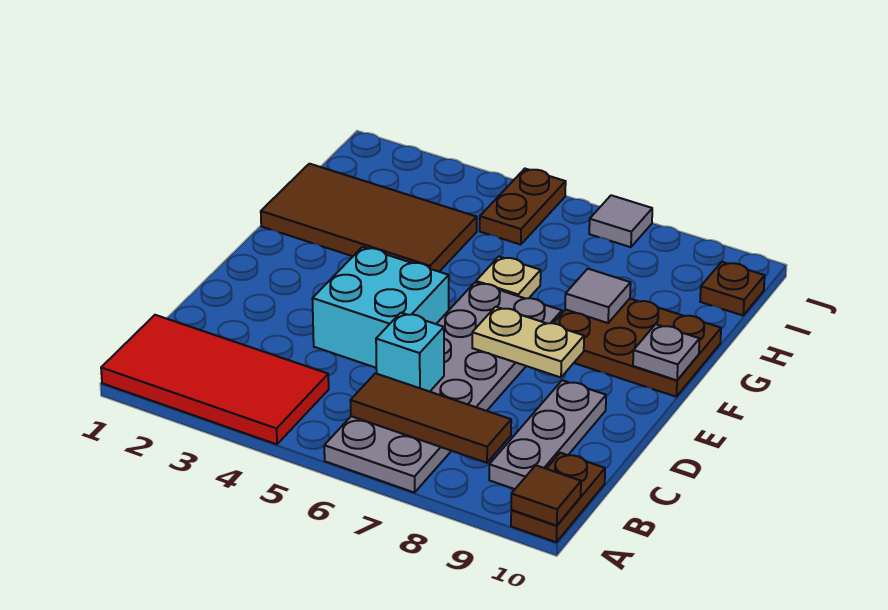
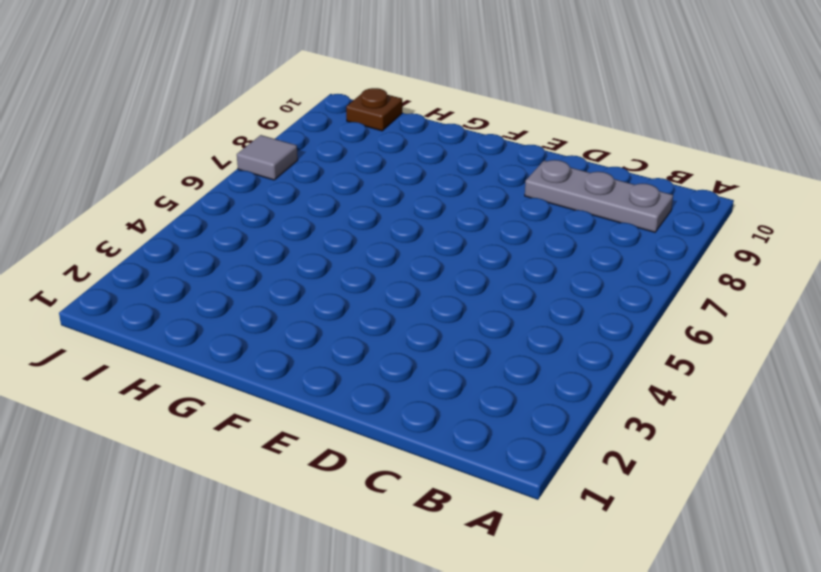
none -> red tile A1:B4 level 1
none -> grey plate A6:F7 level 1
none -> brown plate A10:B10 level 1

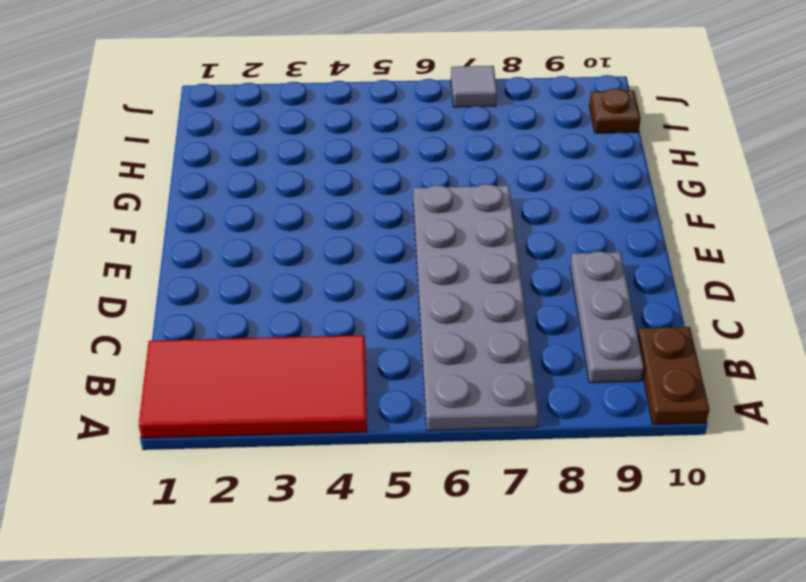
none -> cyan brick D4:E5 level 1
none -> brown plate F8:G10 level 1
none -> brown tile G1:H4 level 1

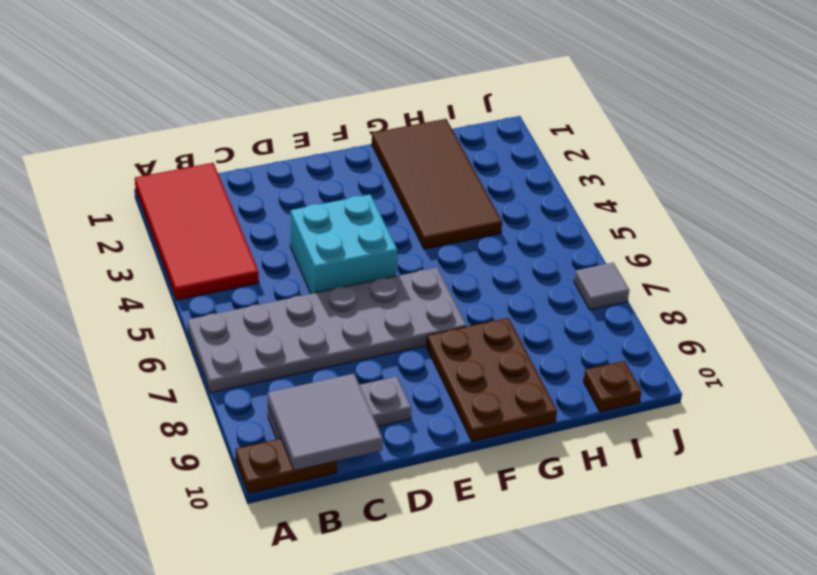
grey tile B9:C10 level 2 -> none
none -> tan plate G6 level 1
none -> brown plate I5:J5 level 1
none -> brown tile A10 level 2

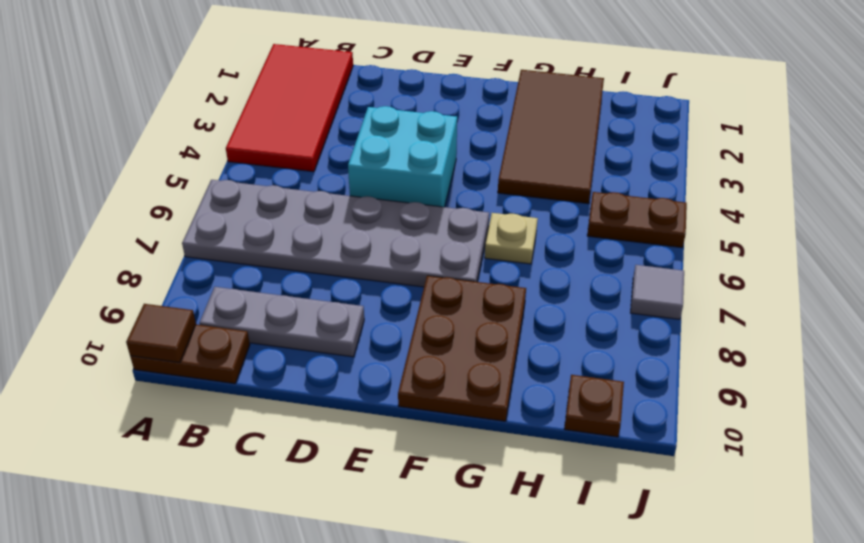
none -> brown tile B6:B8 level 2
none -> cyan brick C6 level 2
none -> tan plate E7:E8 level 2

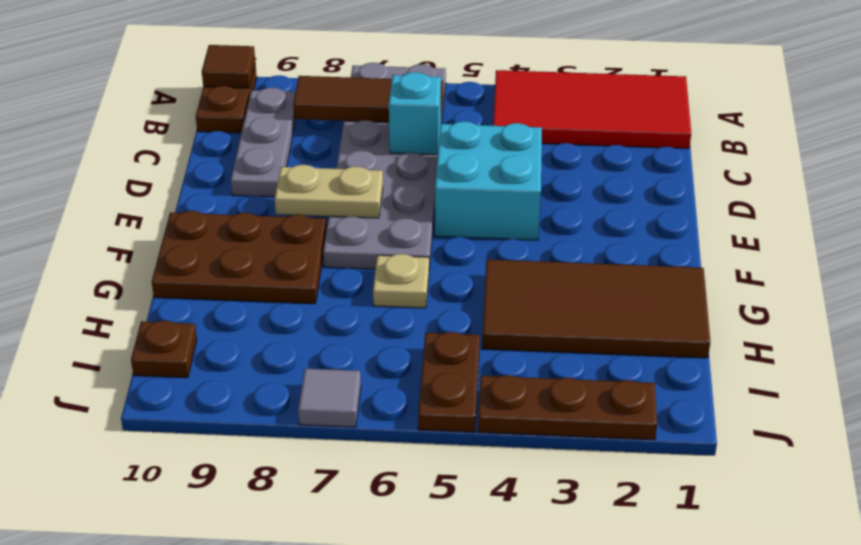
brown plate J2:J4 level 1 -> none
none -> grey plate F10 level 2
none -> grey tile G8 level 2

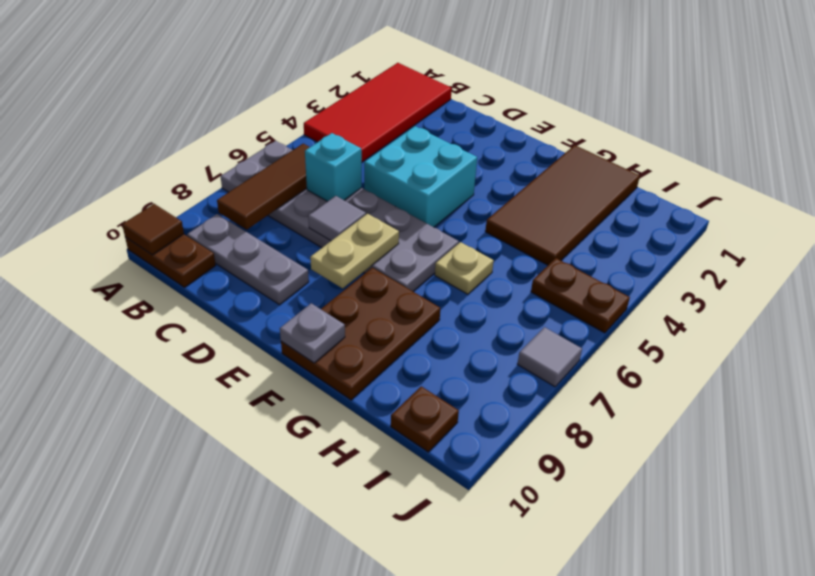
grey tile D7 level 2 -> grey tile G8 level 2

